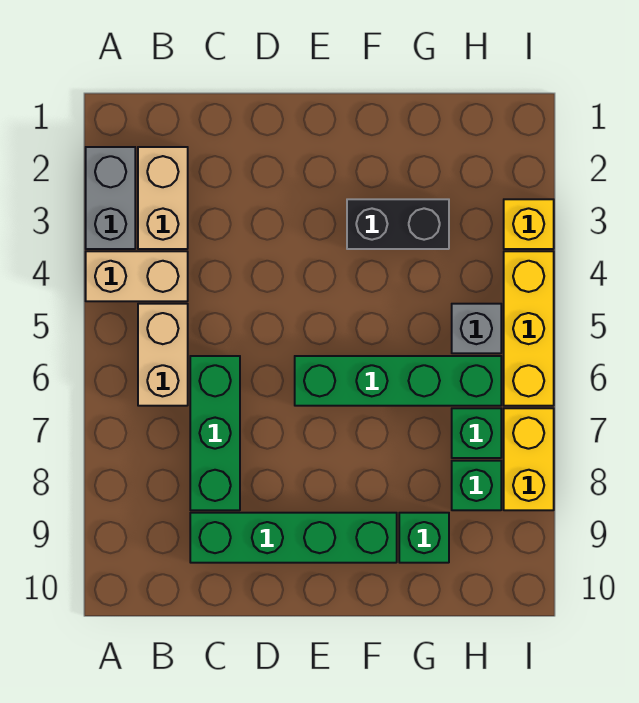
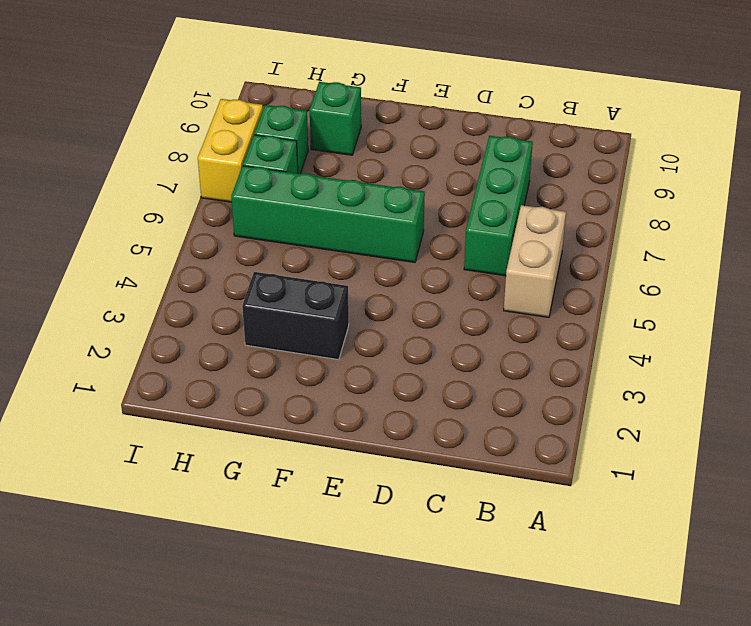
none -> grey brick A2:A3 level 1
none -> tan brick A4:B4 level 1
none -> tan brick B2:B3 level 1

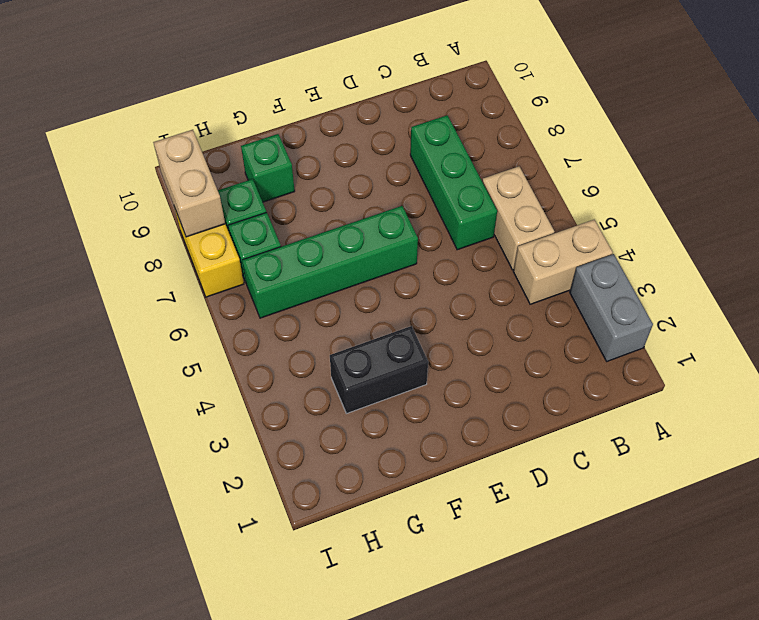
tan brick I8:I9 level 2 -> tan brick B2:B3 level 1
none -> green brick C9:F9 level 1
none -> grey brick H5 level 1
none -> yellow brick I3 level 1

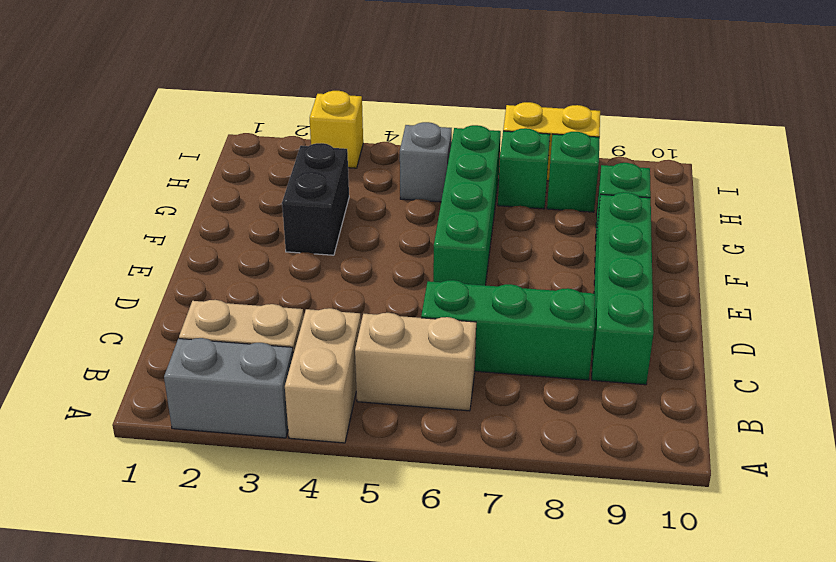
none -> yellow brick I4:I6 level 1

